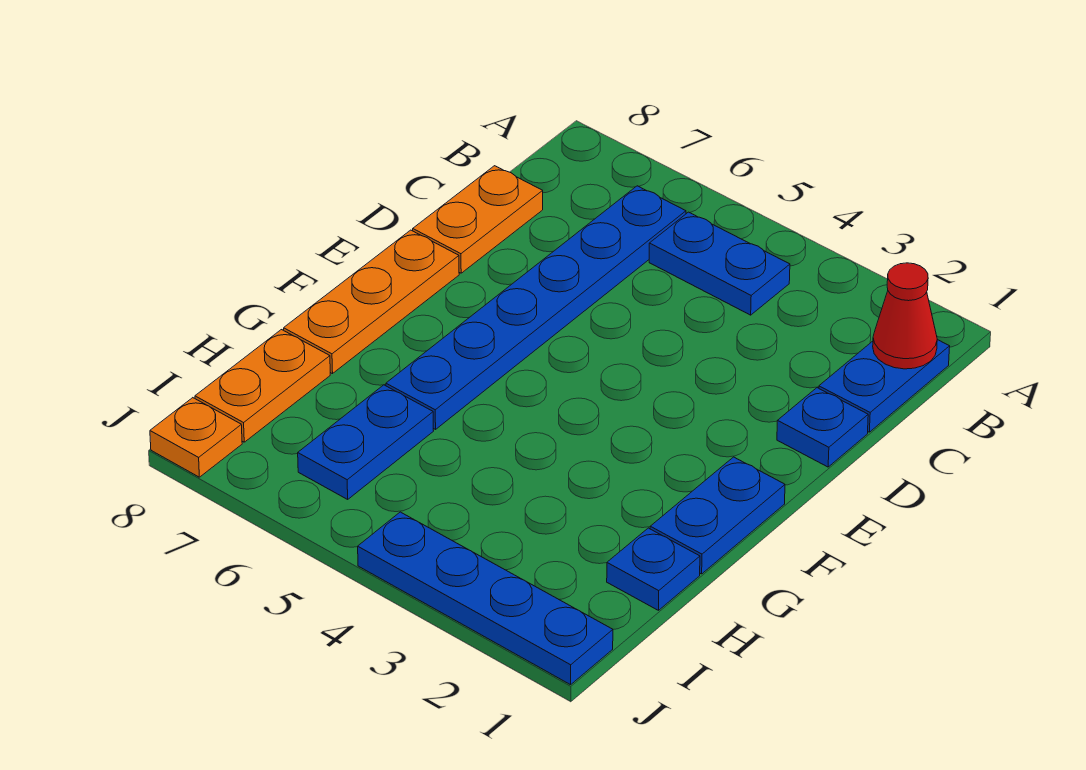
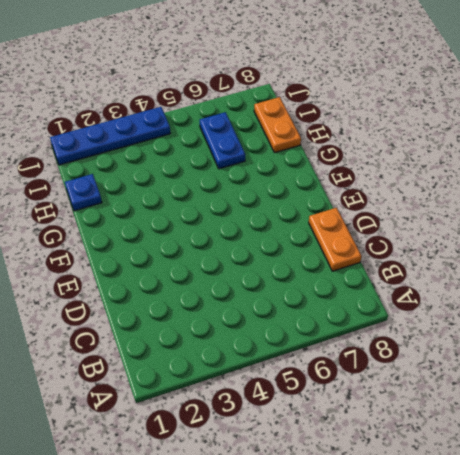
none -> blue plate B1:C1 level 1
none -> blue plate B4:B5 level 1
none -> blue plate B6:G6 level 1

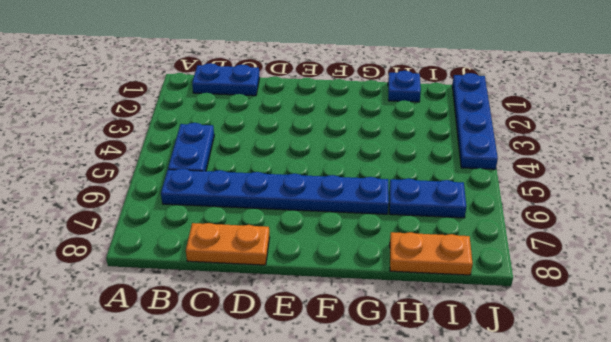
none -> blue plate D1 level 1
none -> orange plate E8:G8 level 1
none -> blue plate F1:G1 level 1

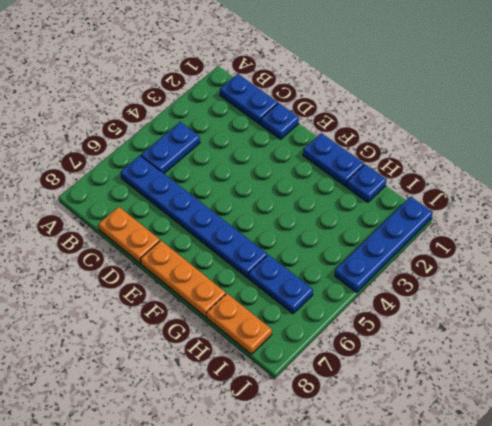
none -> orange plate J8 level 1
none -> red cone B1 level 2

